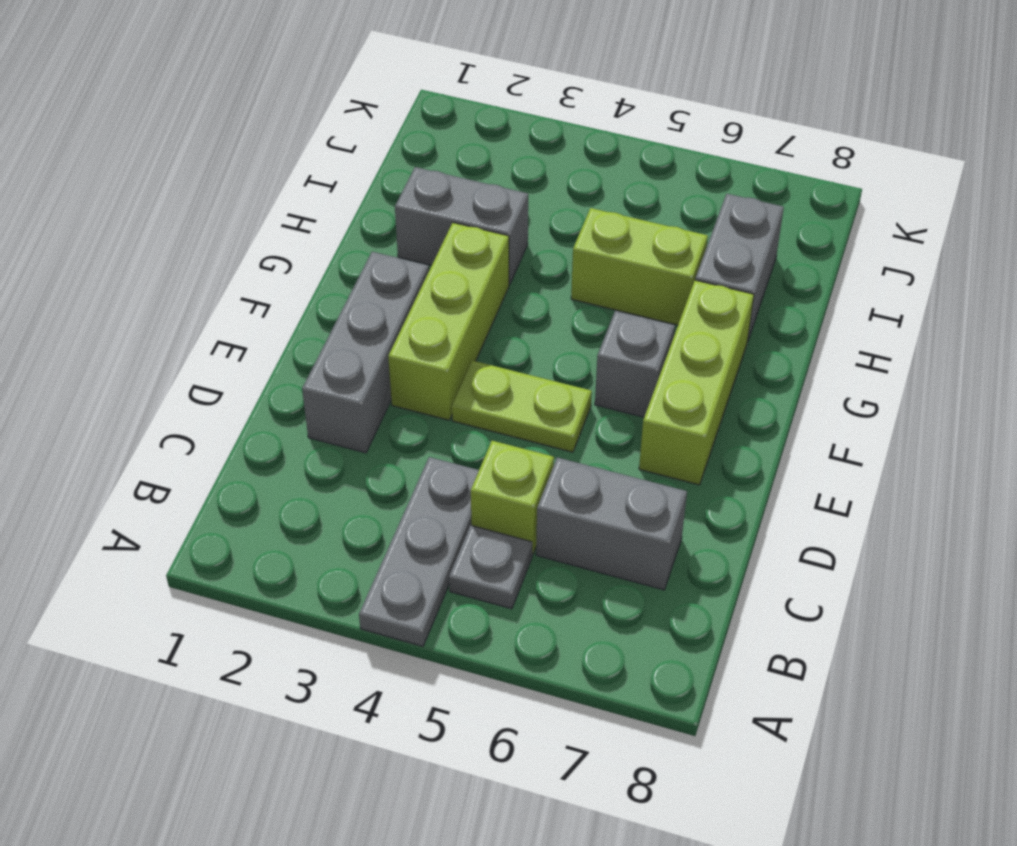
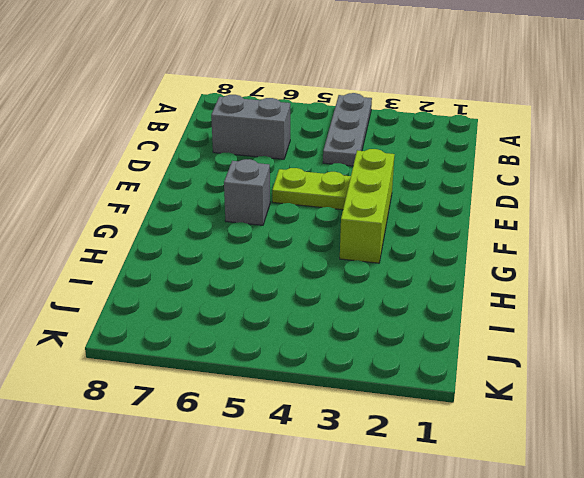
none -> grey plate B5 level 1
none -> lime brick C5 level 1
none -> grey brick D2:F2 level 1

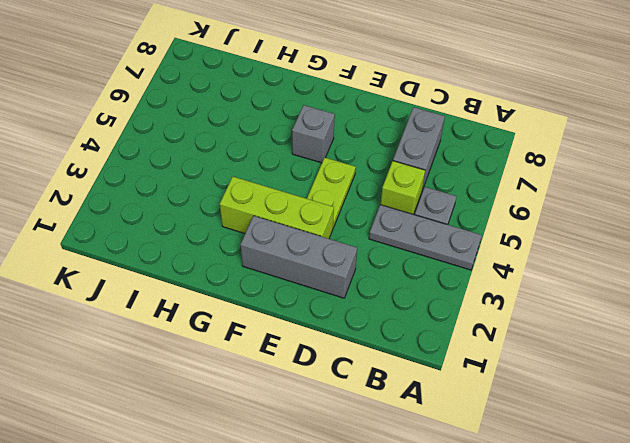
none -> lime brick E7:G7 level 1
none -> grey brick H2:H3 level 1
none -> lime brick H5:H6 level 1

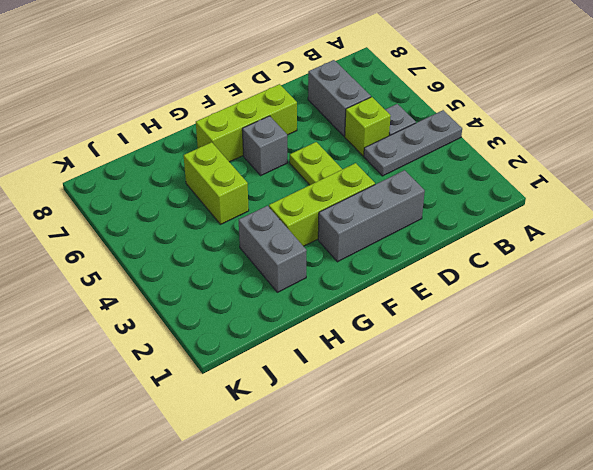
none -> grey brick H7:I7 level 1

